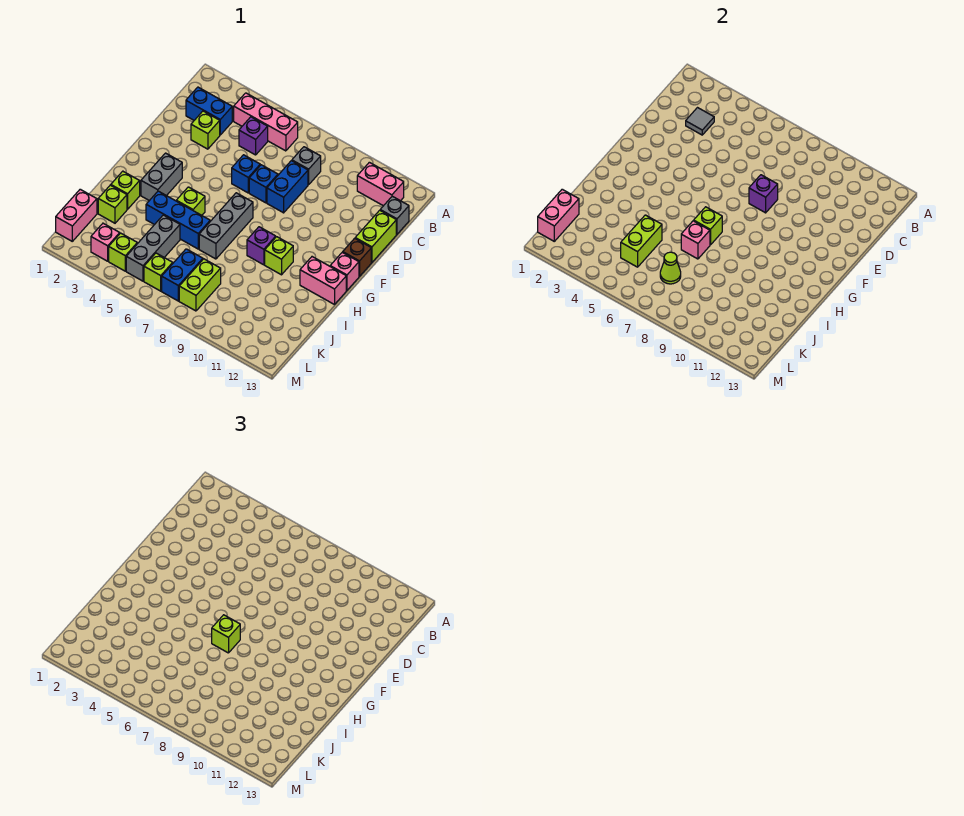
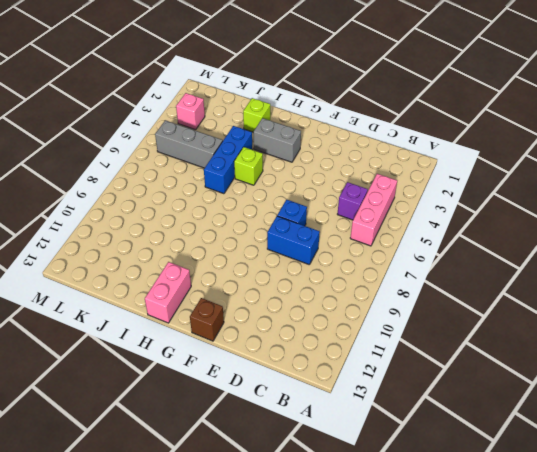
none -> pink brick B11:B12 level 1
none -> blue brick C2:C3 level 1
none -> grey brick C8 level 1
none -> grey brick C13 level 1

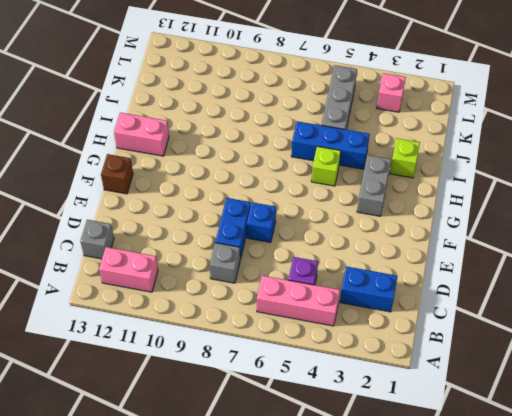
none -> lime brick D3 level 1
none -> lime brick D13:E13 level 1
none -> blue brick E6 level 1
none -> grey brick G7:I7 level 1

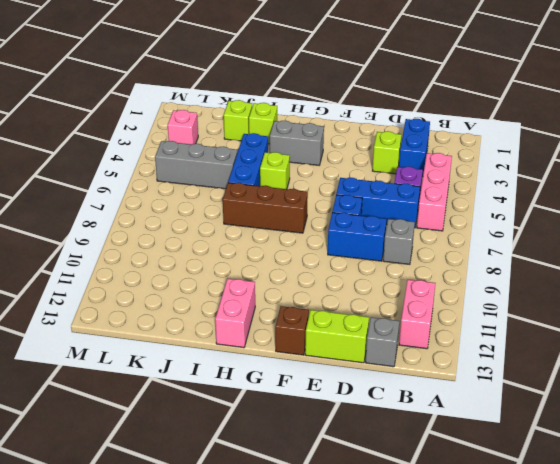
blue brick C6:E6 level 1 -> blue brick E6 level 1
brown brick G7:I7 level 1 -> grey brick G7:I7 level 1
none -> pink brick G13 level 1
none -> purple brick H9 level 1
none -> lime brick H10 level 1
none -> pink brick K1:L1 level 1

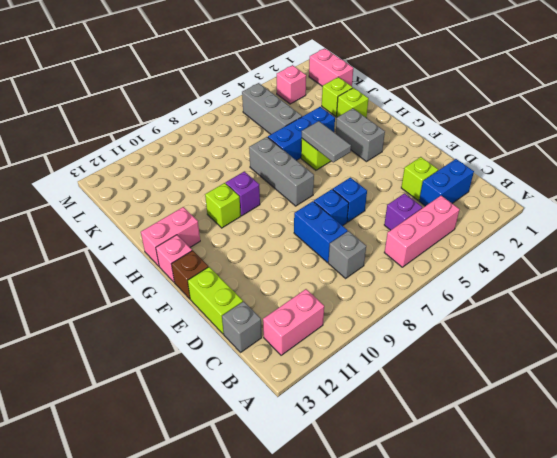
grey tile G5:H5 level 2 -> none
none -> blue brick K7:L7 level 1
none -> lime brick K8:L8 level 1
none -> lime brick L4 level 1
none -> lime brick L6 level 1

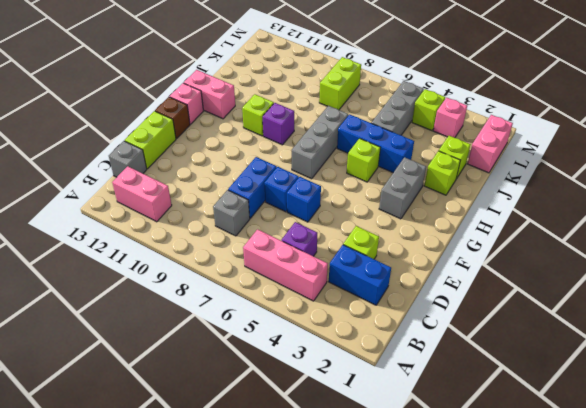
none -> blue brick K7:L7 level 1
none -> lime brick L6 level 1
none -> grey tile C3 level 2
none -> purple brick E8 level 2

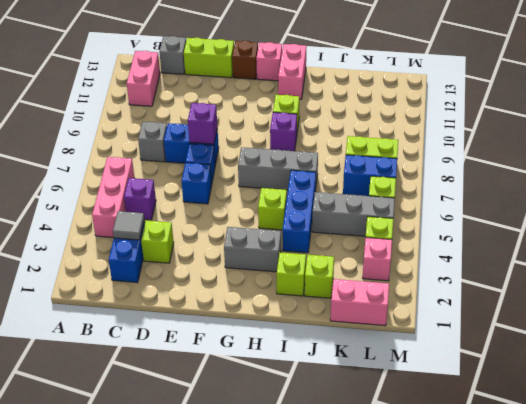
none -> lime brick H7 level 2
none -> pink brick I7 level 2
none -> lime brick J5:K5 level 2
none -> pink brick K1:L1 level 2

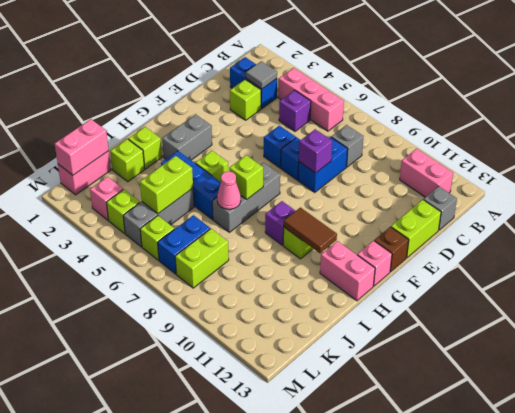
brown tile H10:H11 level 2 -> none
pink cone I7 level 2 -> pink brick I7 level 2
none -> lime cone K7 level 2
none -> lime brick H7 level 3

